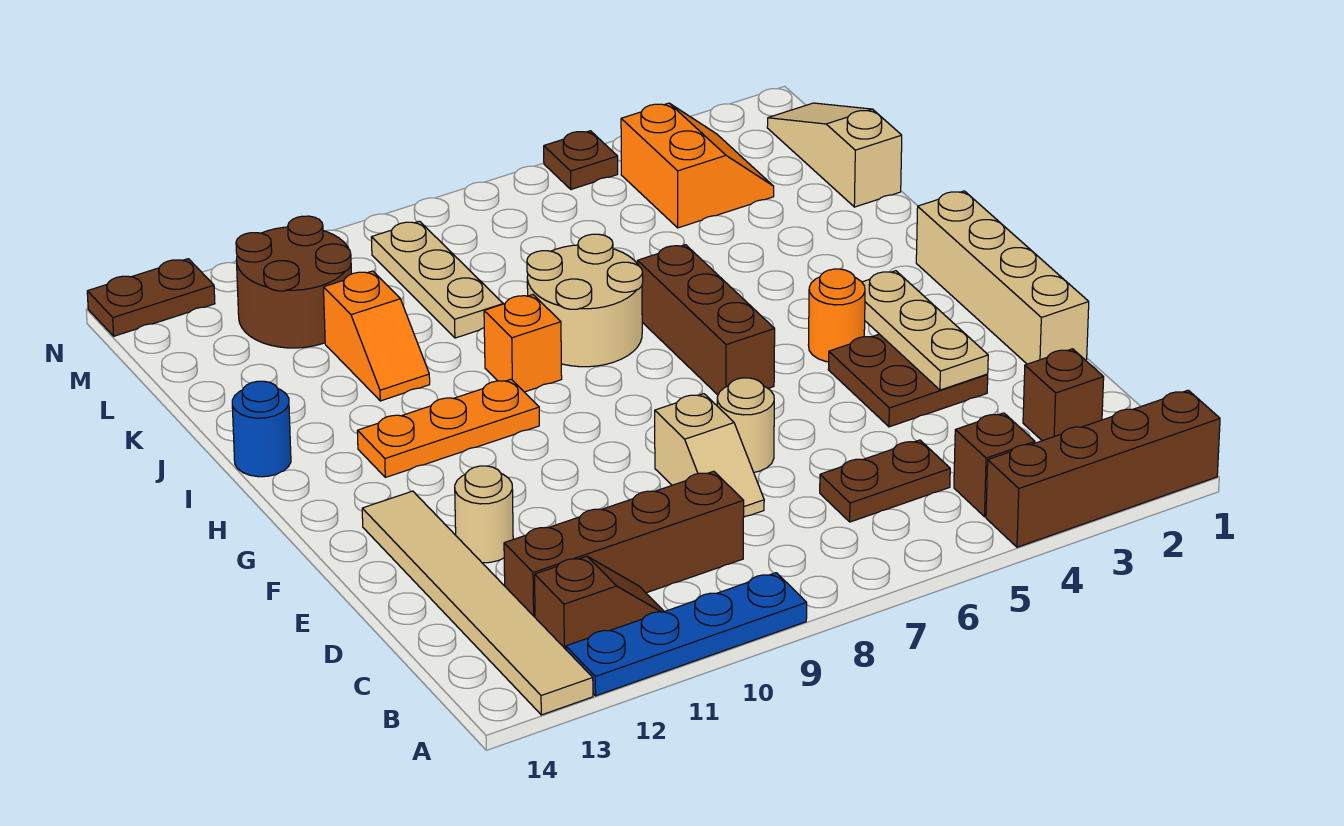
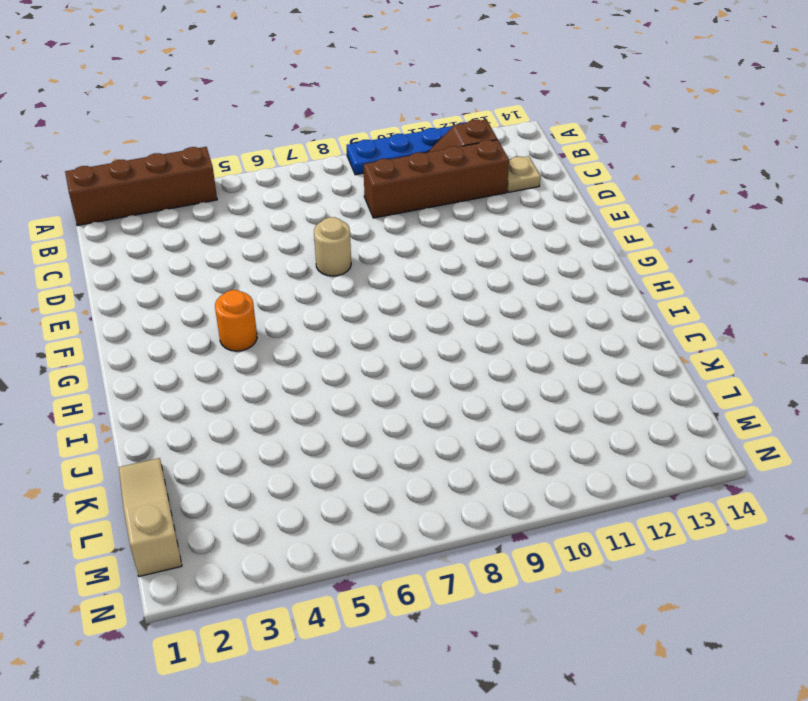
tan plate C13 level 1 -> tan tile A13:F13 level 1
tan slope K1:M1 level 1 top M -> tan slope K1:M1 level 1 top K
none -> brown brick B4 level 1
none -> brown brick C2 level 1
none -> brown plate C5:C6 level 1

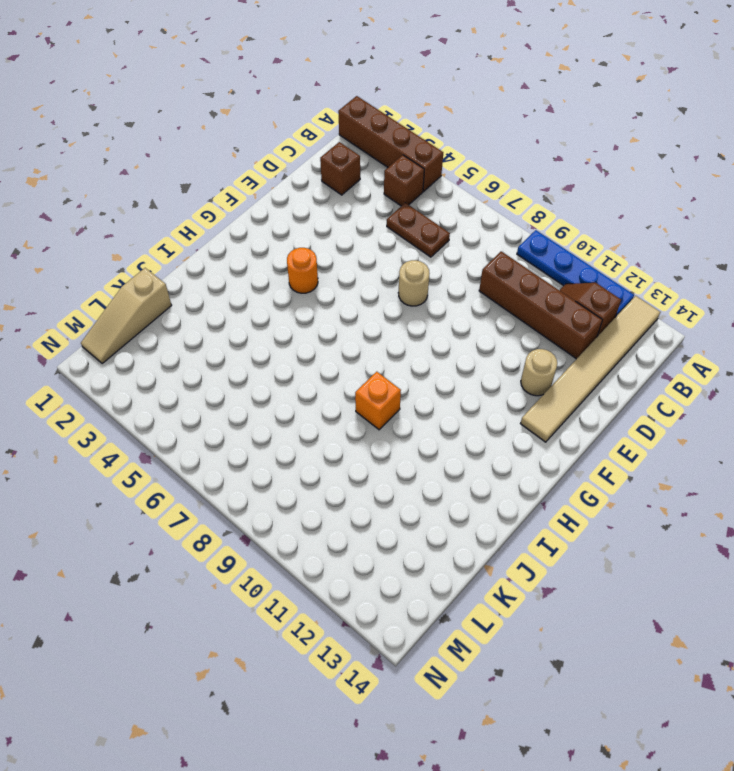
none -> tan slope D8:E8 level 1 top E
none -> tan brick E1:H1 level 1
none -> brown plate E3:F4 level 1

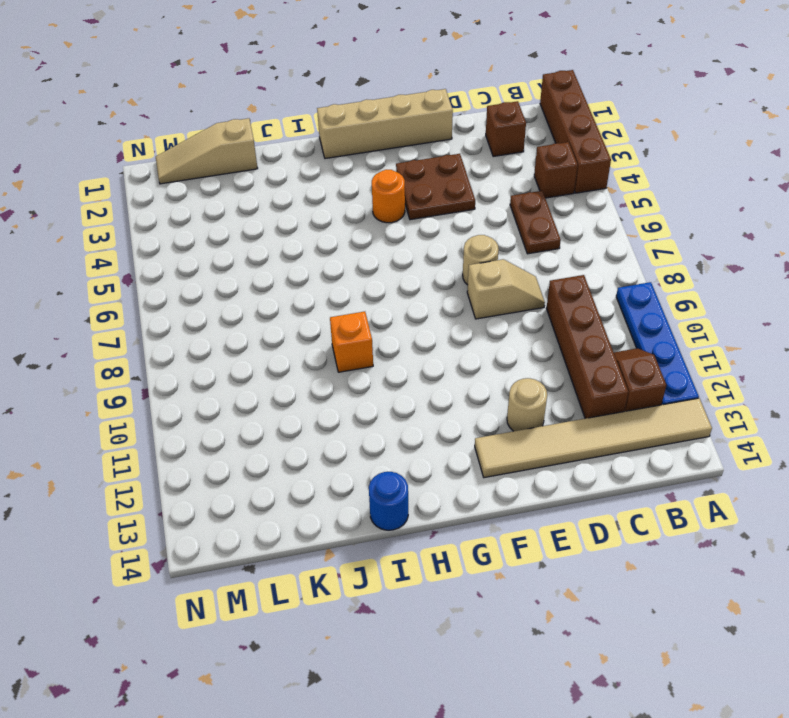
none -> brown brick G6:I6 level 1
none -> orange plate H10:H12 level 1
none -> tan round brick I7:J8 level 1

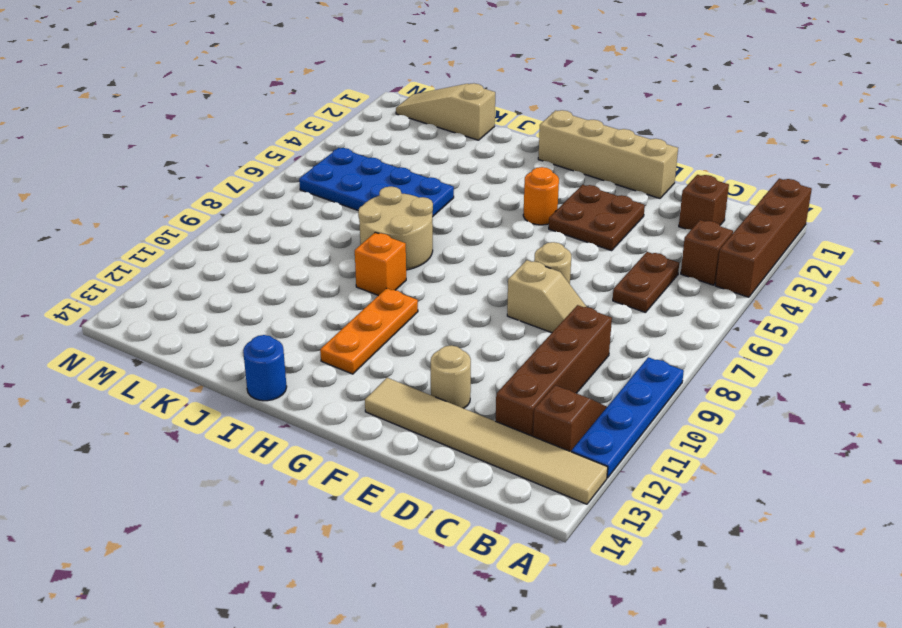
blue plate J5:M6 level 1 -> none
none -> brown brick G6:I6 level 1
none -> orange slope J11:K11 level 1 top K
none -> tan plate K9:M9 level 1

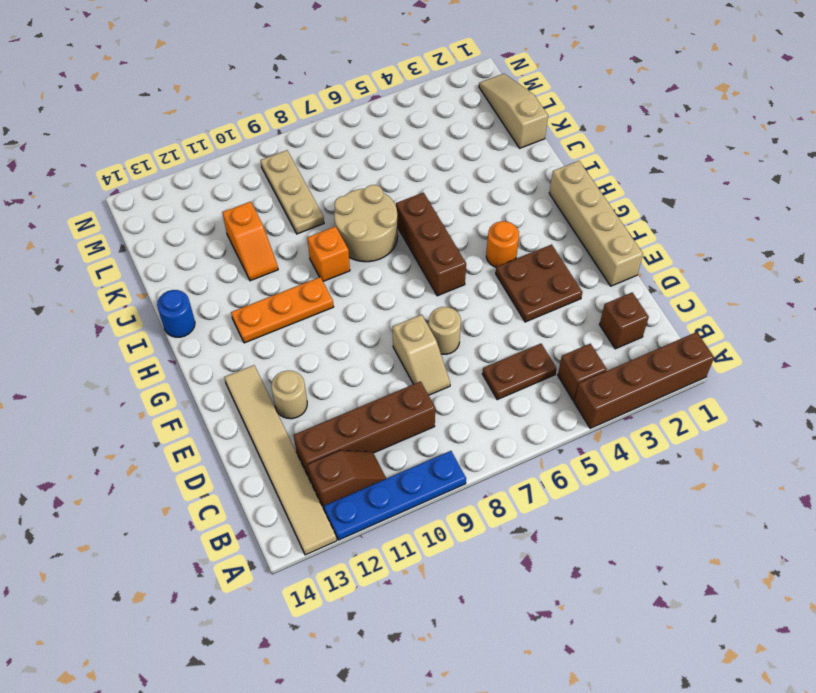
none -> orange slope L3:M4 level 1 top 4
none -> brown round brick L11:M12 level 1
none -> brown plate N5 level 1

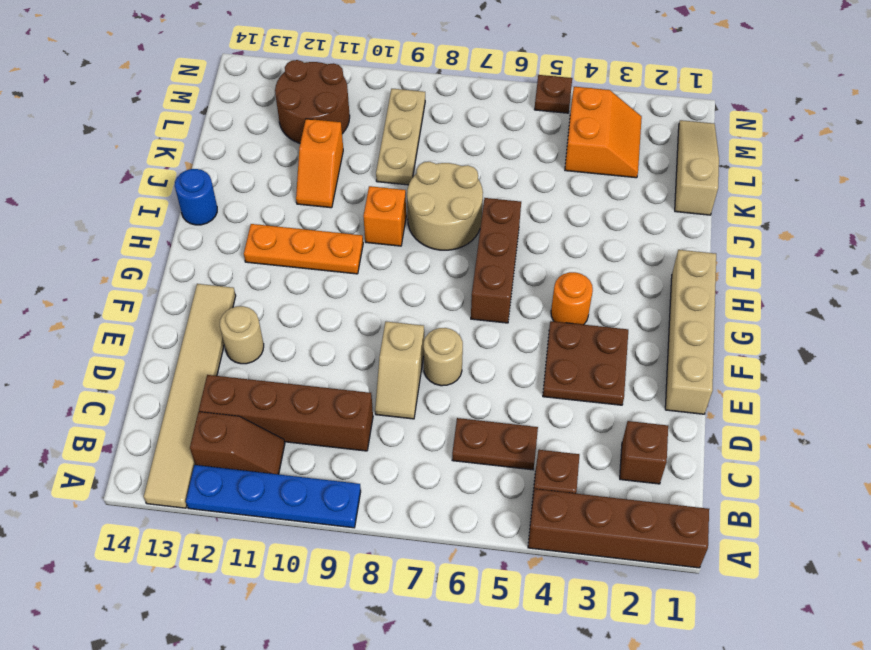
none -> brown plate N13:N14 level 1
none -> tan plate E3:G3 level 2

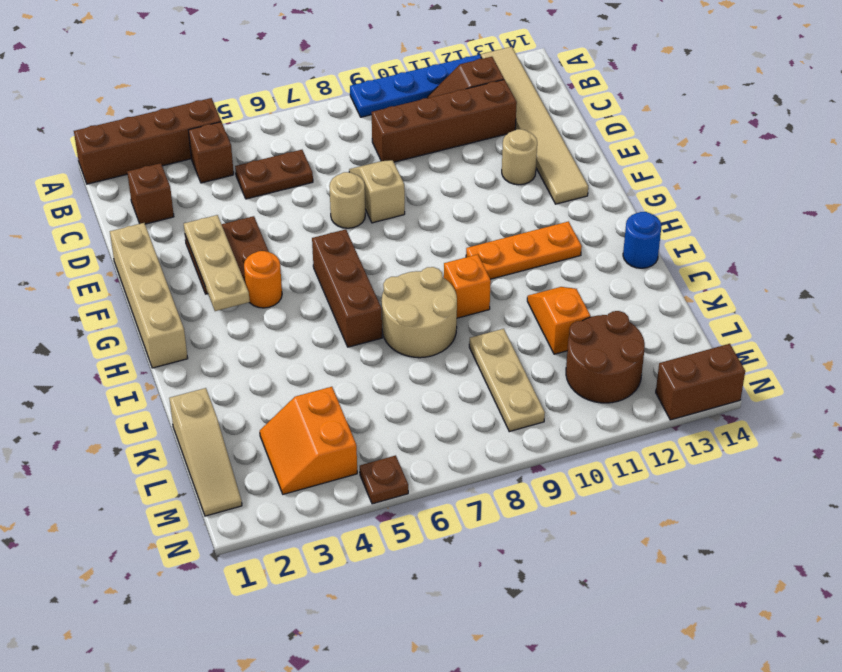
brown brick N13:N14 level 1 -> brown plate N13:N14 level 1

